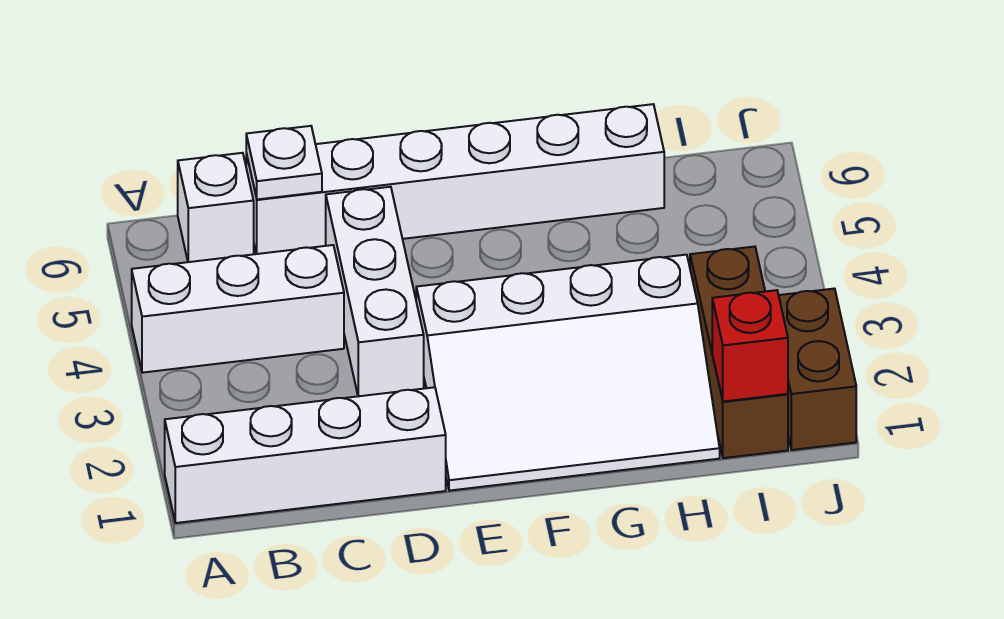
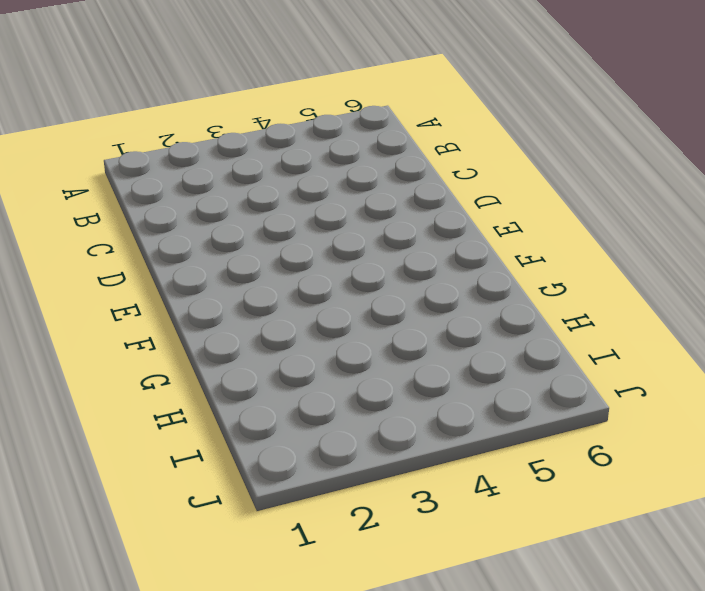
none -> white brick A1:D1 level 1
none -> white brick A4:C4 level 1

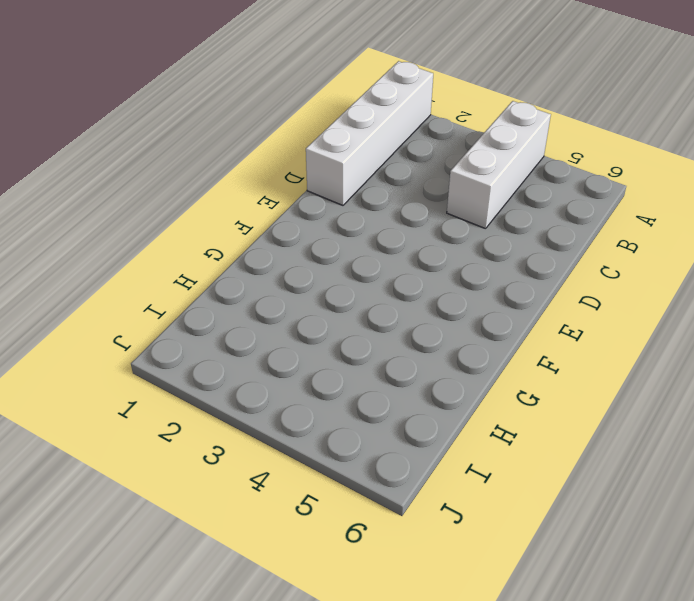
none -> white brick B6 level 1
none -> white brick C6:H6 level 1

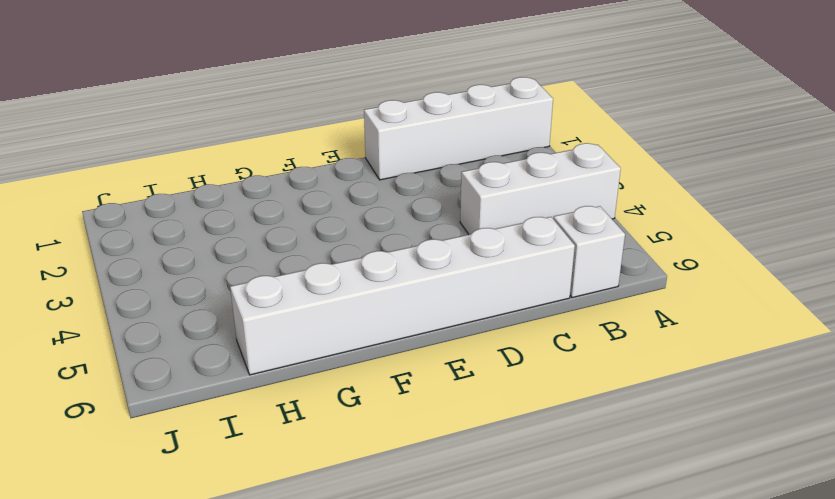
none -> white brick D3:D5 level 1
none -> white slope E1:H3 level 1 top 3

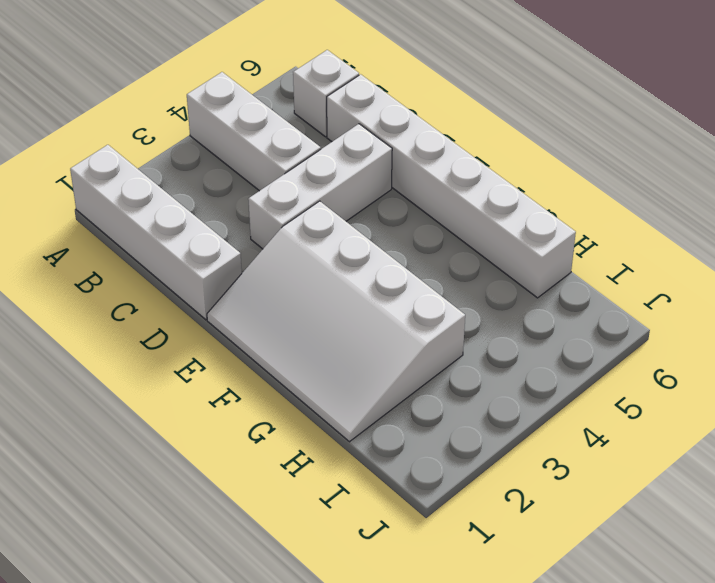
none -> brown brick I1:I3 level 1
none -> brown brick J1:J2 level 1

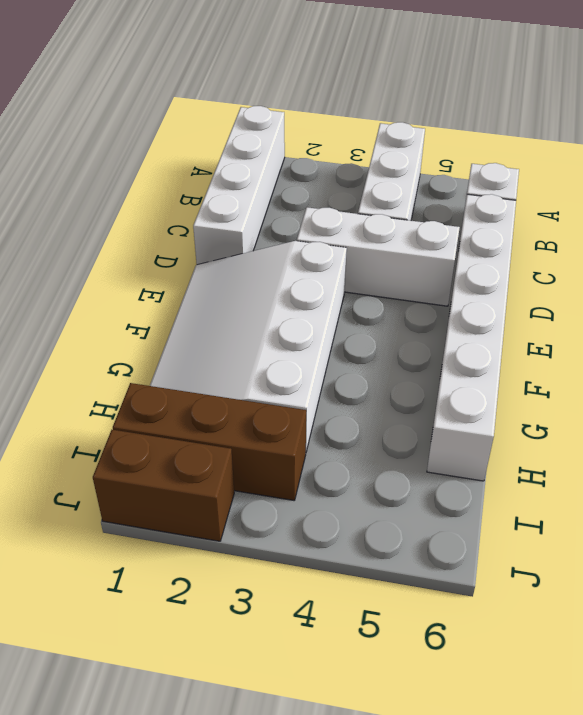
none -> white plate C6 level 2
none -> red brick I1 level 2

